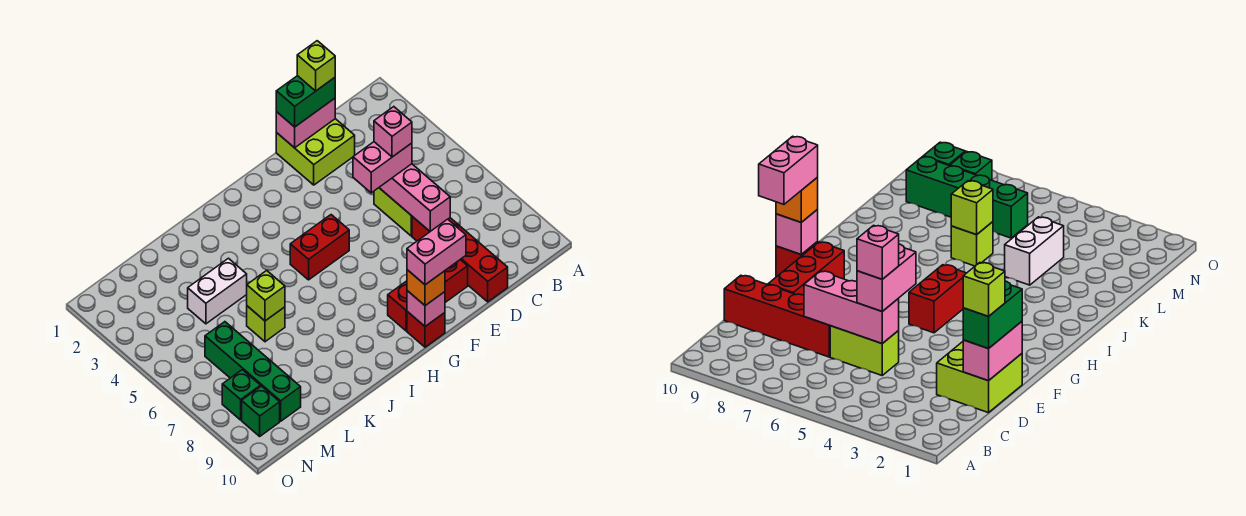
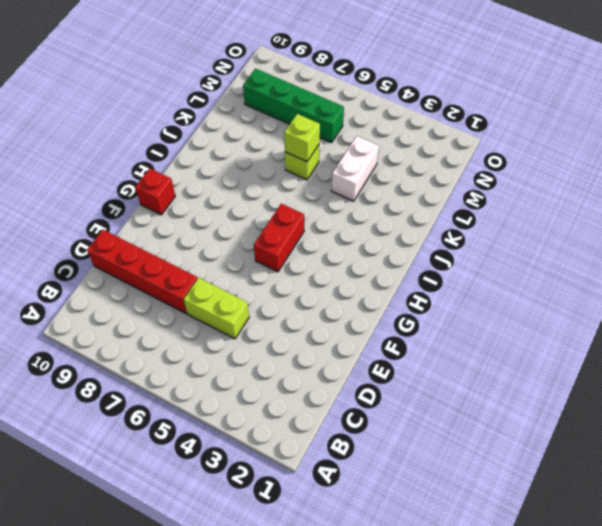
none -> lime brick D1:E2 level 1
none -> red brick E9:G9 level 1
none -> green brick N8 level 1

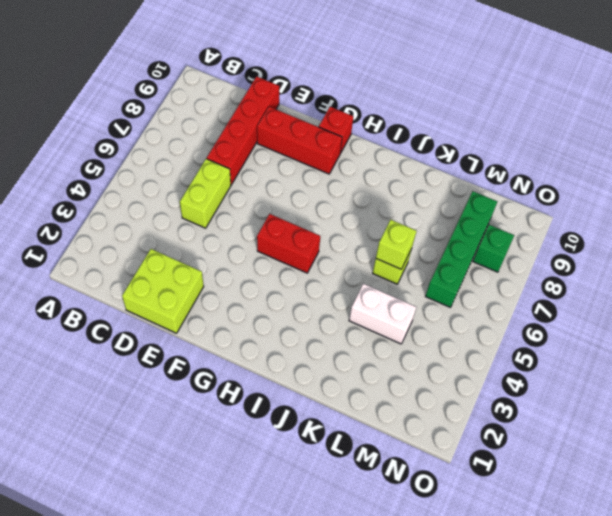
none -> green brick N9 level 1
none -> pink brick D1:E1 level 2
none -> pink brick D5:D7 level 2

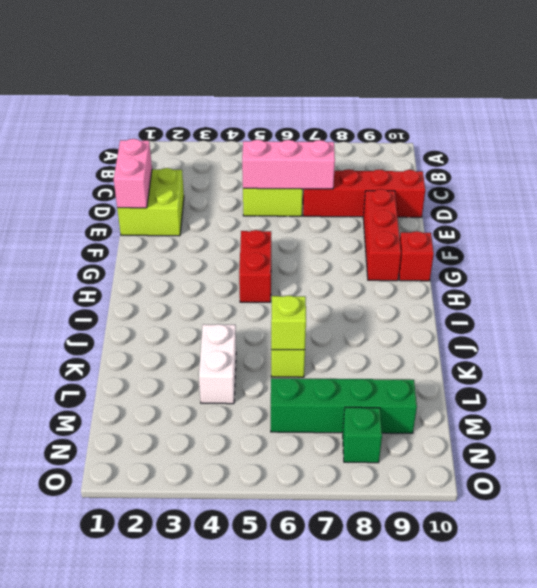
none -> green brick N9 level 1
none -> pink brick G10 level 2
none -> green brick D1:E1 level 3

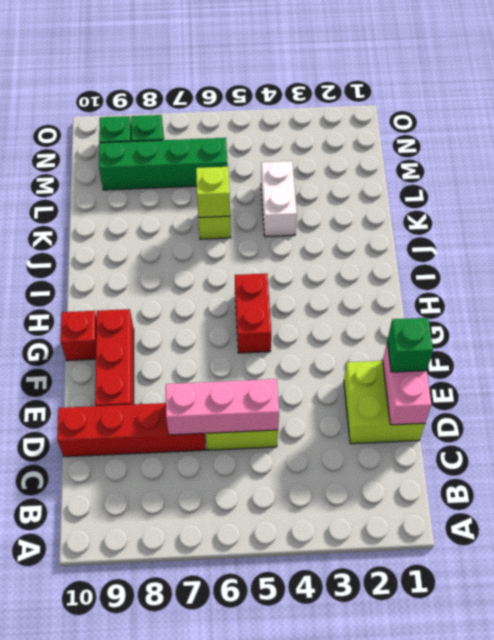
green brick E1 level 3 -> green brick D1:E1 level 3
none -> pink brick G10 level 2
none -> pink brick D5:E5 level 3
none -> orange brick G10 level 3

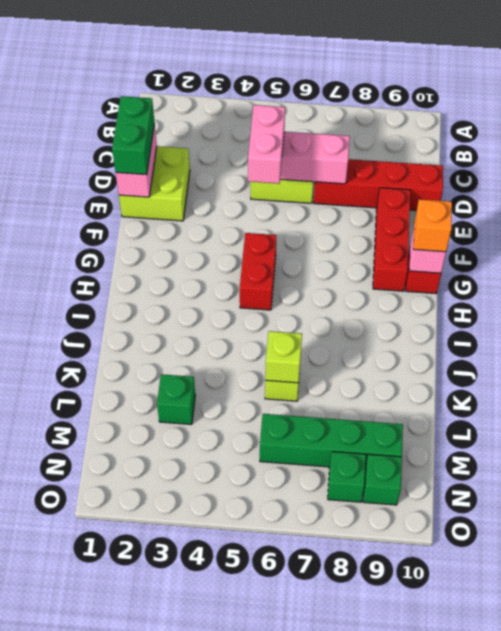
green brick L3 level 1 -> none
none -> white brick K4:L4 level 1
none -> lime brick D1 level 4
none -> pink brick D5 level 4

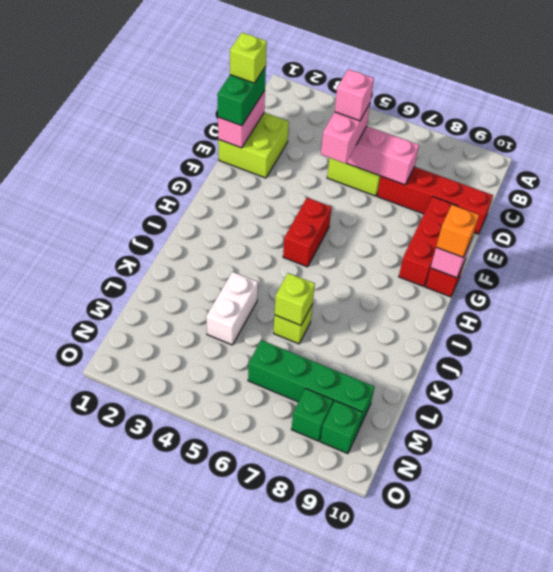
none -> pink brick F10:G10 level 4

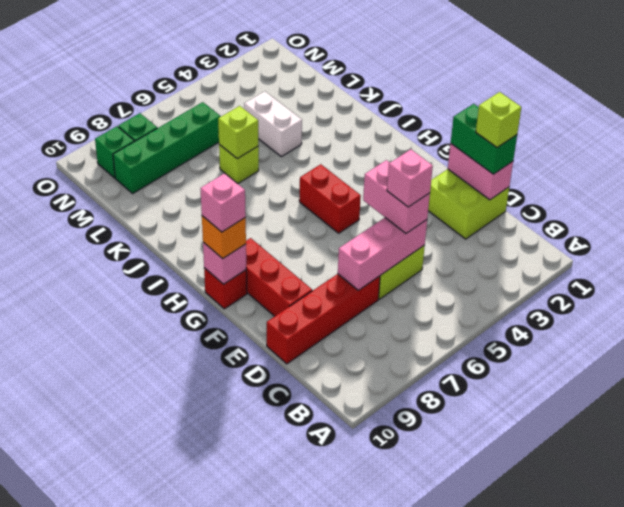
pink brick G10 level 4 -> pink brick F10:G10 level 4

